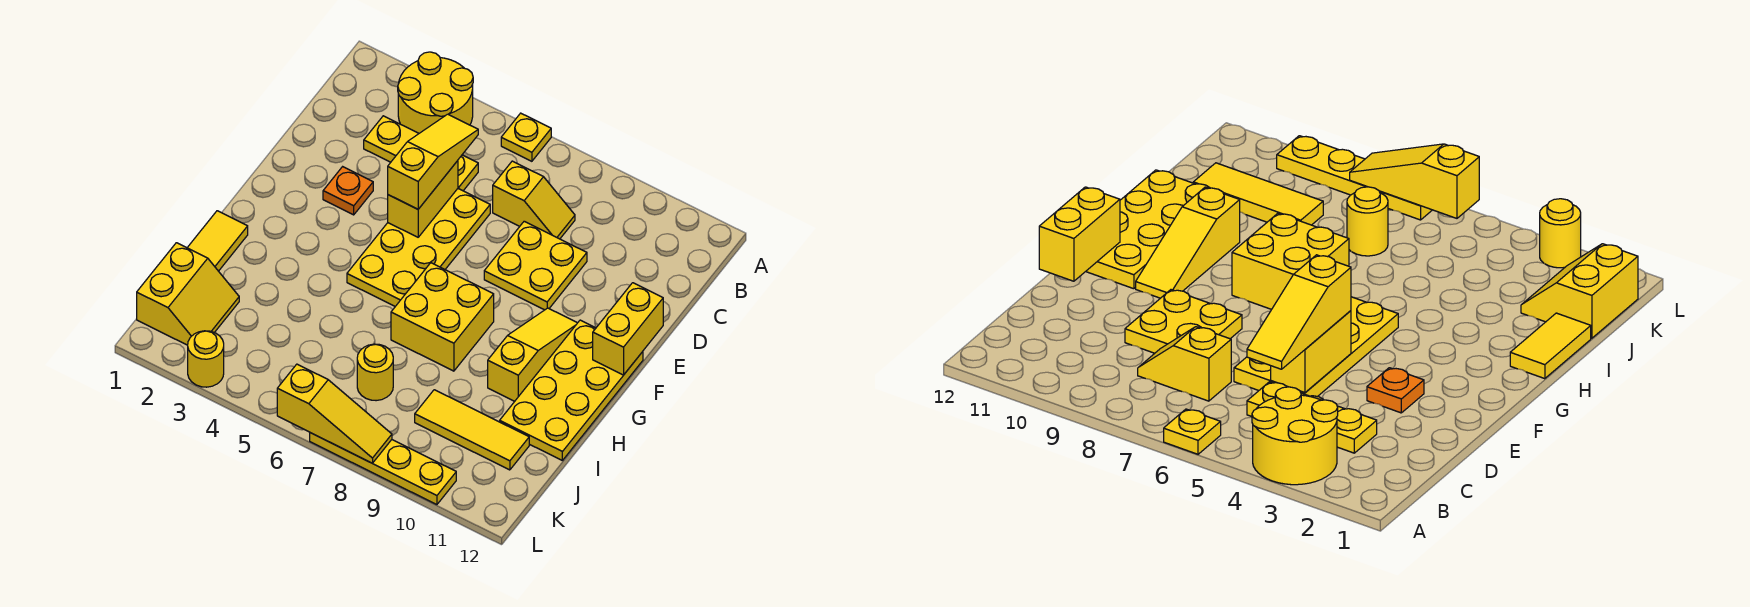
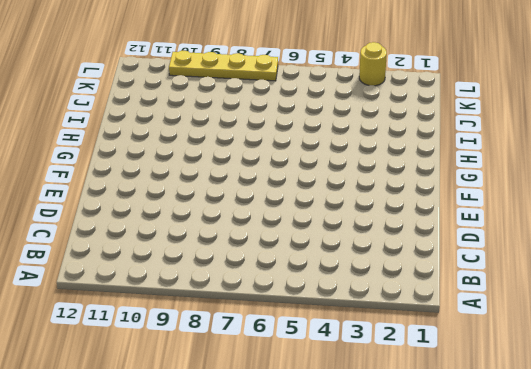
none -> yellow round brick A3:B4 level 1
none -> yellow plate A6 level 1
none -> yellow plate C3:C5 level 1

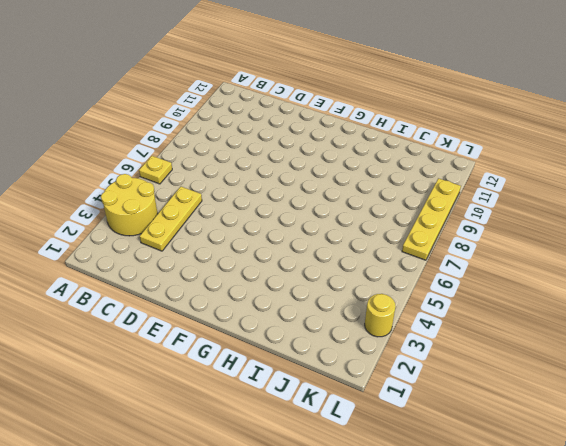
none -> yellow slope C7:C8 level 1 top 7
none -> yellow plate D5:G6 level 1
none -> yellow plate D8:E9 level 1

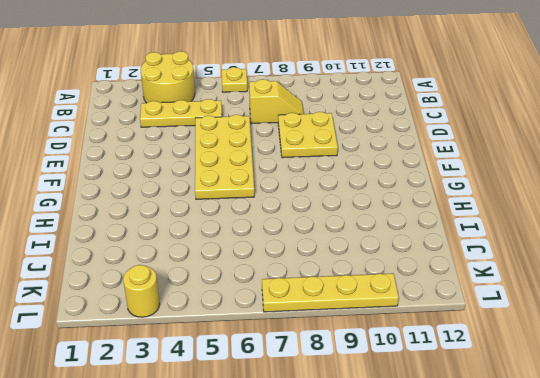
none -> orange plate E3 level 1
none -> yellow slope F10:H10 level 1 top H
none -> yellow plate F11:I12 level 1

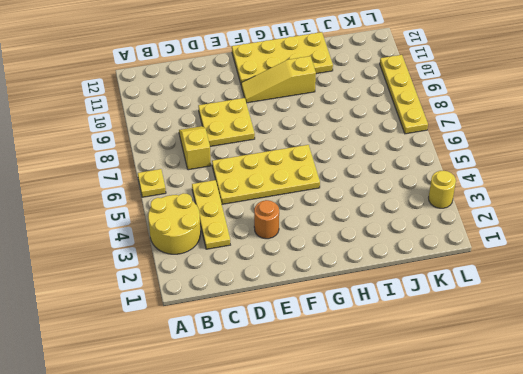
orange round brick E3 level 1 -> orange plate E3 level 1
none -> yellow brick G7:H8 level 1
none -> yellow tile H1:I1 level 1
none -> yellow slope J1:K2 level 1 top 1

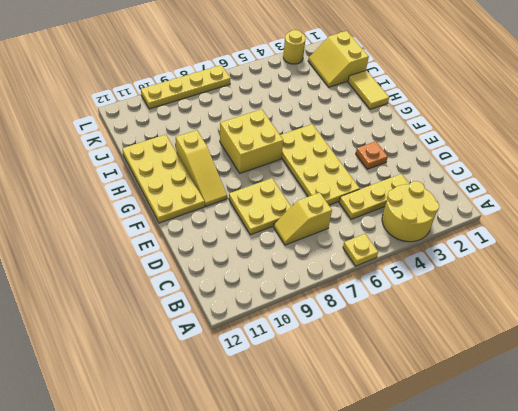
none -> yellow round brick J7 level 1
none -> yellow tile J9:J11 level 1
none -> yellow brick D5:E5 level 2

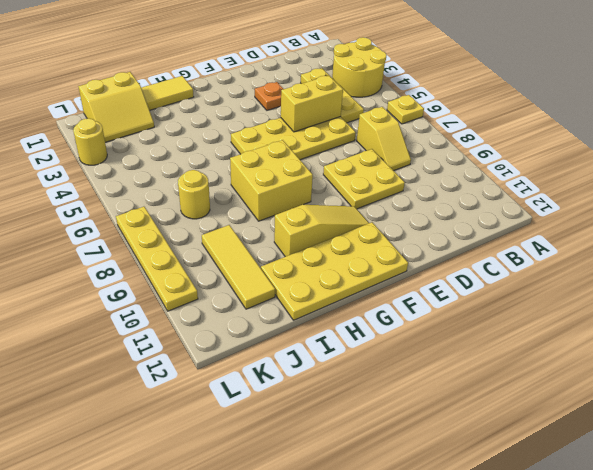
none -> yellow brick E12:F12 level 2
none -> yellow slope L6:L8 level 2 top 6
none -> yellow slope C5:E5 level 3 top E

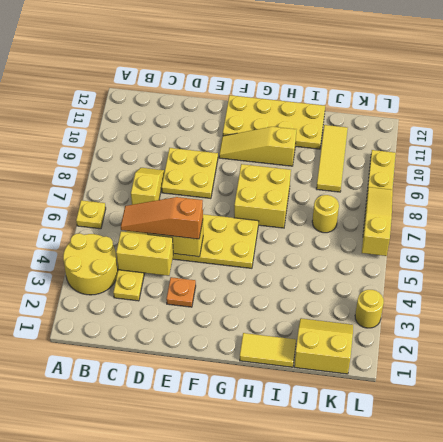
yellow brick C4:D4 level 2 -> yellow brick E12:F12 level 2
orange slope C5:E5 level 3 top E -> yellow slope C5:E5 level 3 top E

